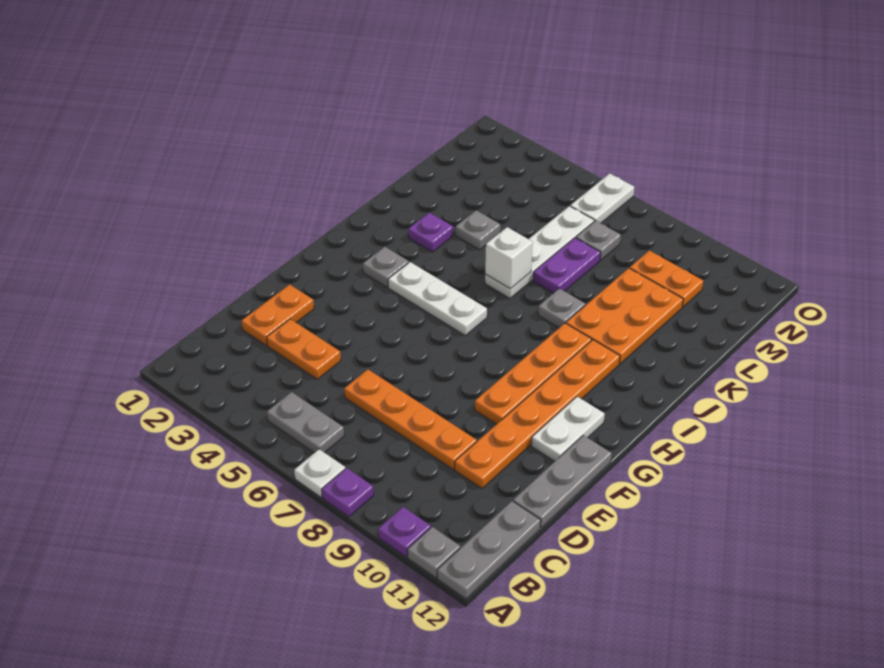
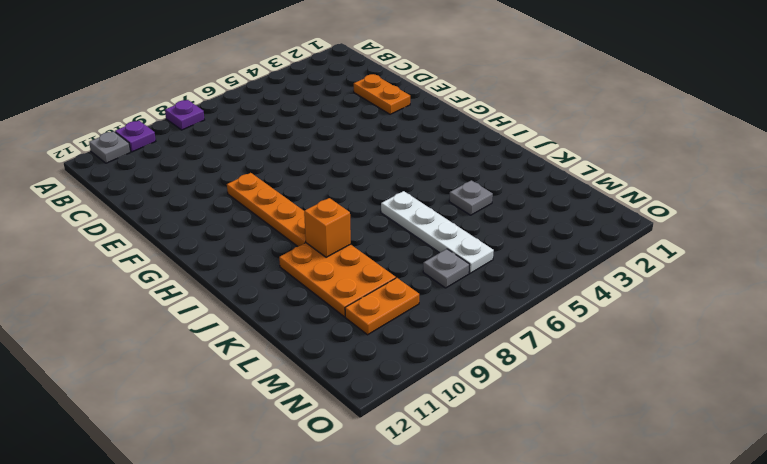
orange brick J9 level 2 -> none
none -> white plate A7 level 1
none -> grey plate A12:C12 level 1
none -> grey plate B5:B6 level 1

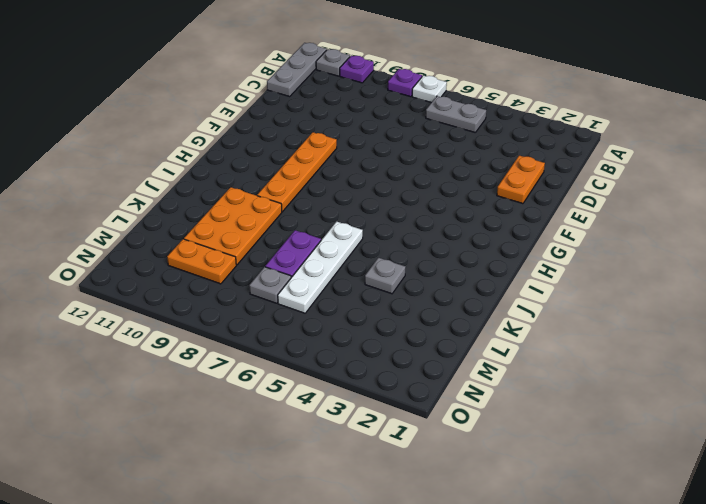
none -> orange plate D3:D4 level 1
none -> orange plate D6:D9 level 1
none -> orange plate D10:I10 level 1

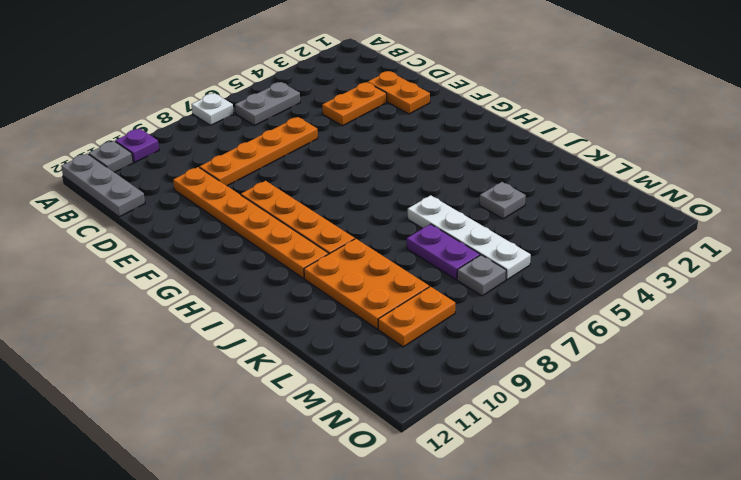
none -> purple plate A8 level 1
none -> grey plate D12:F12 level 1
none -> white plate F11:G11 level 1

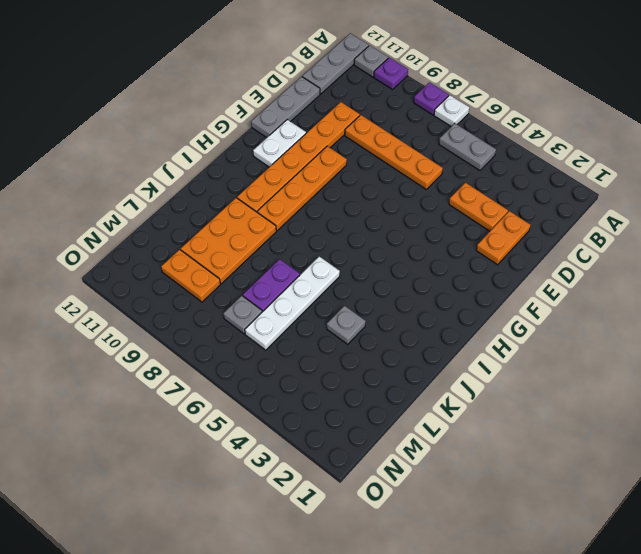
none -> grey plate H3 level 1
none -> white plate H4:H6 level 1
none -> purple plate J3 level 1

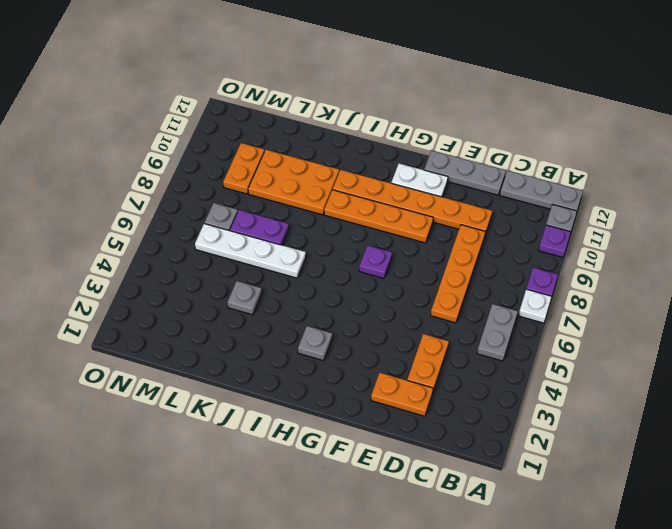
purple plate G7 level 1 -> purple plate J3 level 1
none -> white plate H4:H6 level 1
none -> grey plate J8 level 1
none -> white plate N6:O6 level 1

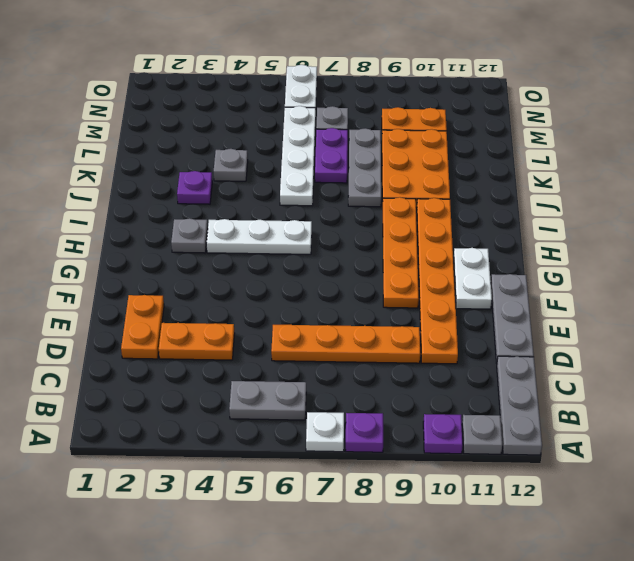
grey plate J8:L8 level 1 -> grey plate J8 level 1
none -> white brick J6 level 2

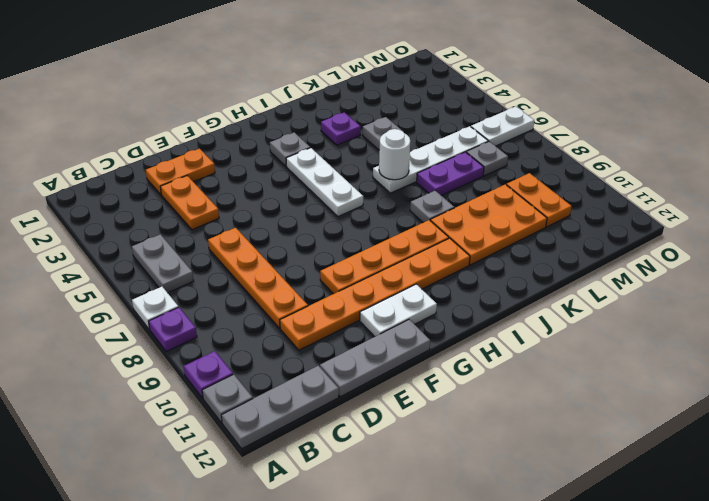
white round brick J6 level 2 -> white brick J6 level 2

